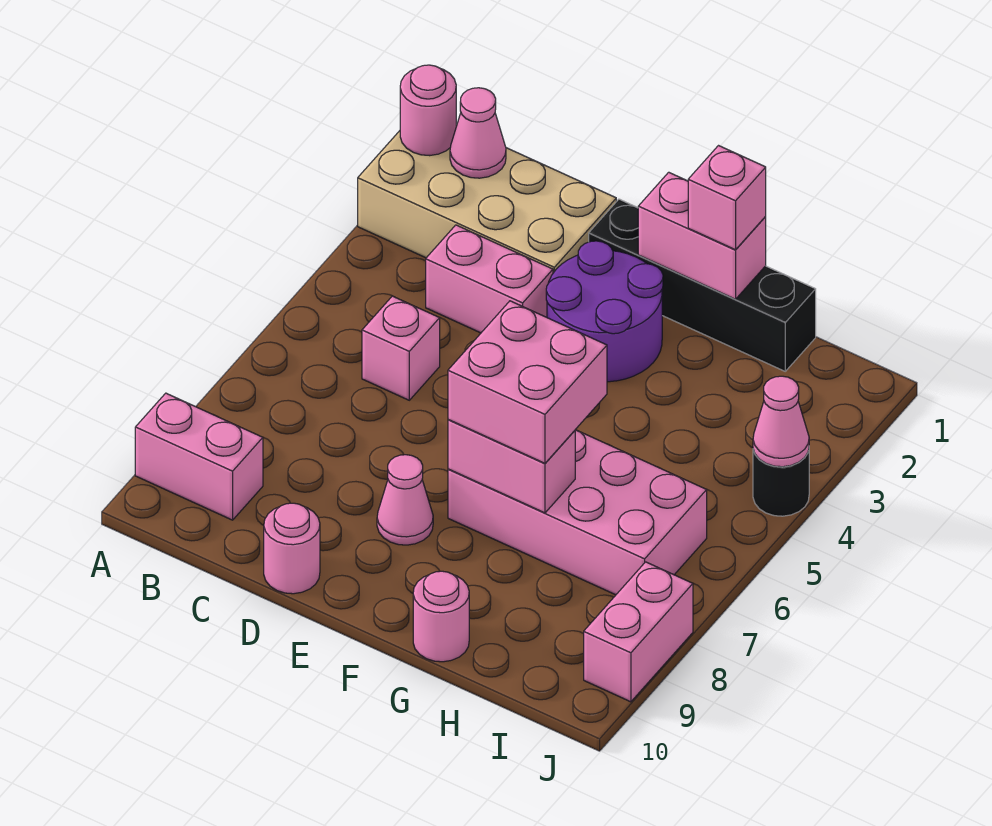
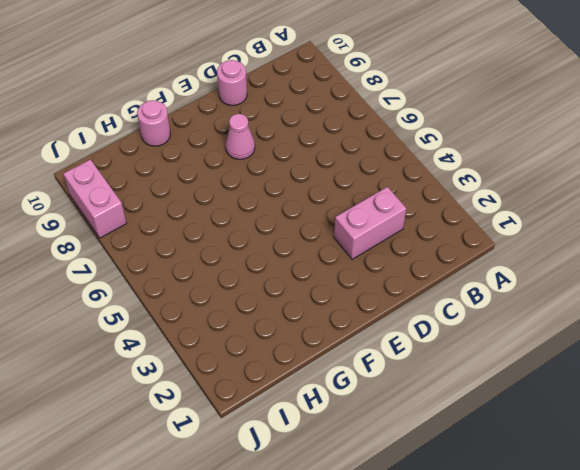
none -> tan brick A1:D2 level 1
none -> pink brick A9:B9 level 1
none -> pink brick C5 level 1

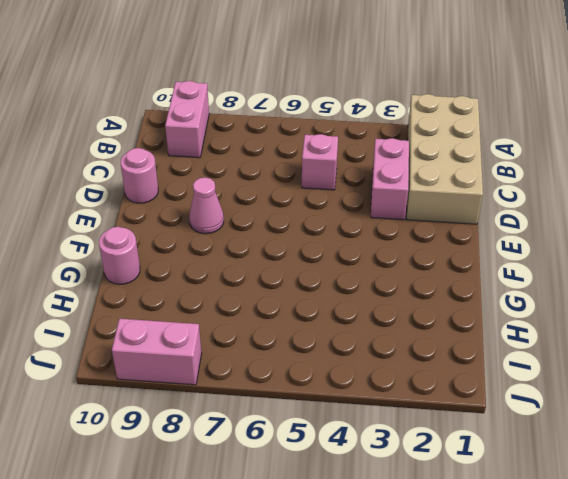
none -> black brick E1:H1 level 1
none -> purple round brick E2:F3 level 1
none -> pink brick F6:I7 level 1

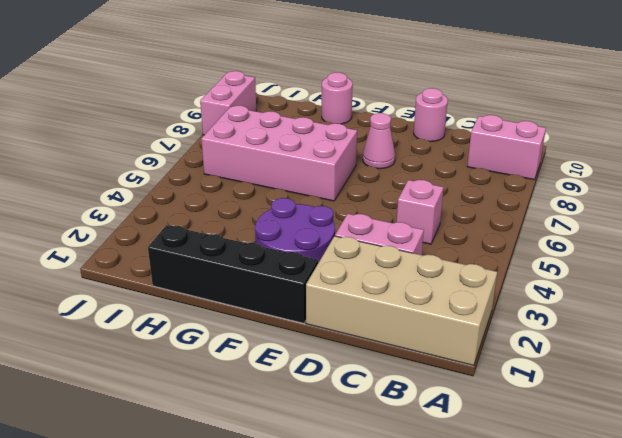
none -> black round brick J4 level 1
none -> pink round brick A1 level 2
none -> pink cone B1 level 2

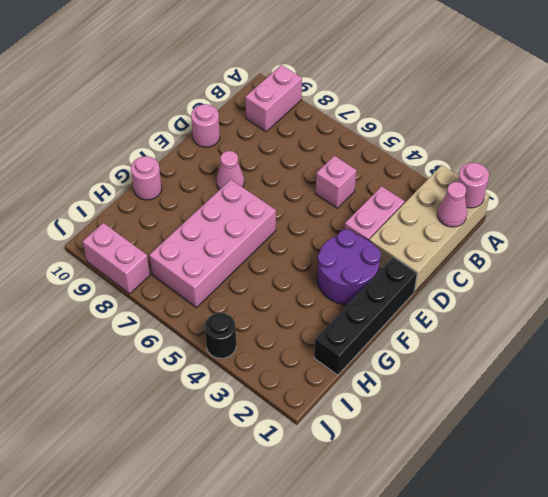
none -> pink brick F1:G1 level 2
none -> pink brick F7:G7 level 2
none -> pink cone J4 level 2

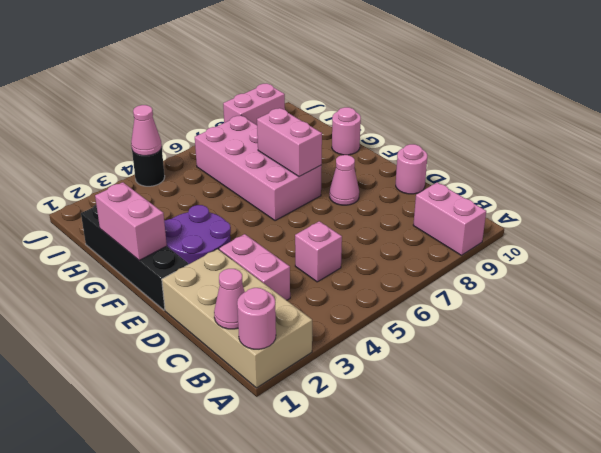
none -> pink brick F6:G7 level 3
none -> pink brick G1 level 3

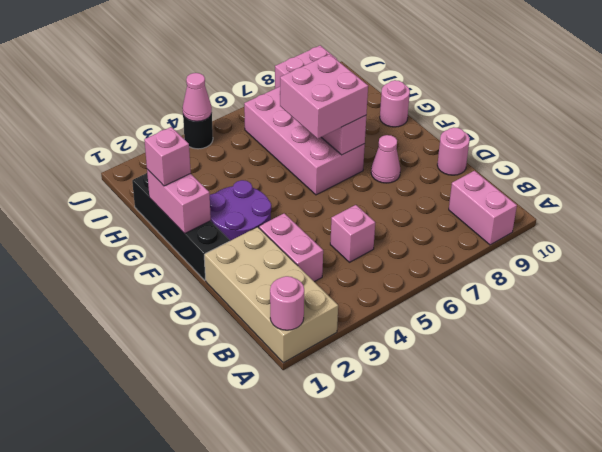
none -> pink cone B1 level 2

